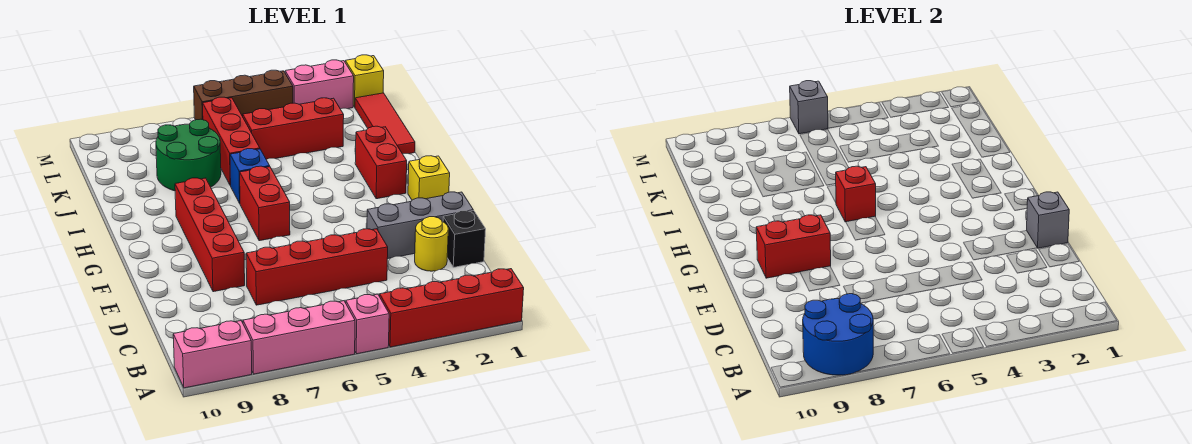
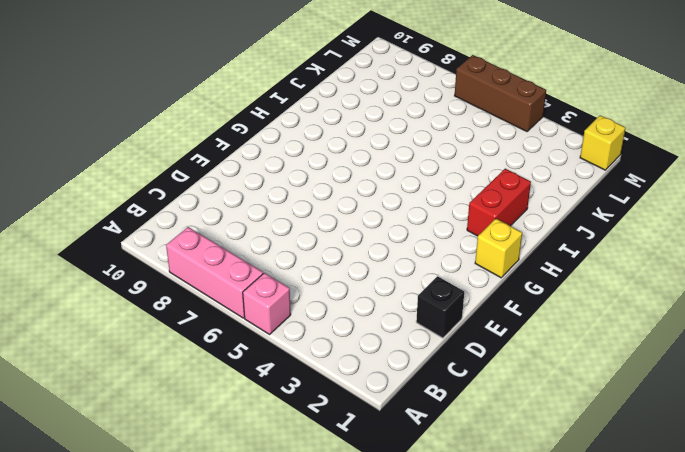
none -> red brick A1:A4 level 1
none -> pink brick A9:A10 level 1
none -> yellow round brick D2 level 1

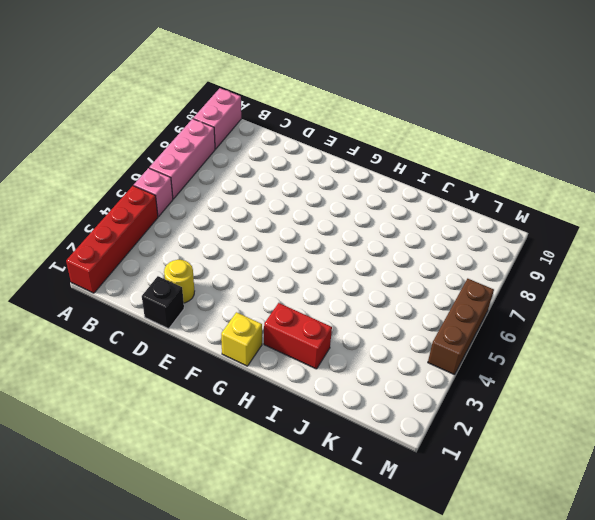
none -> red brick D4:D7 level 1
none -> grey brick E1:E3 level 1
none -> red brick E8:H8 level 1

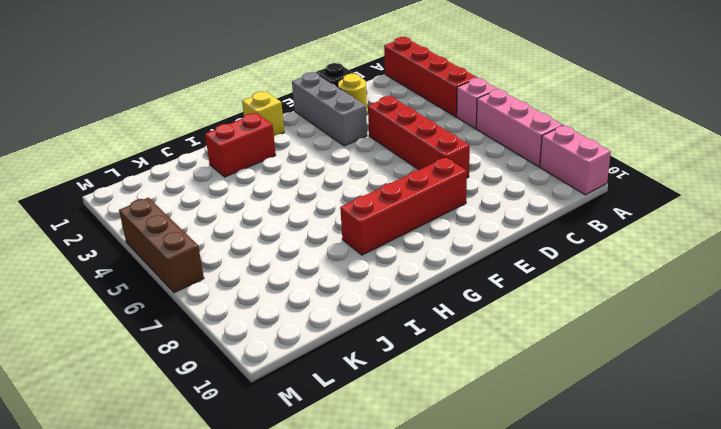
none -> red brick G6:H6 level 1
none -> blue brick I6 level 1
none -> red tile J1:L1 level 1

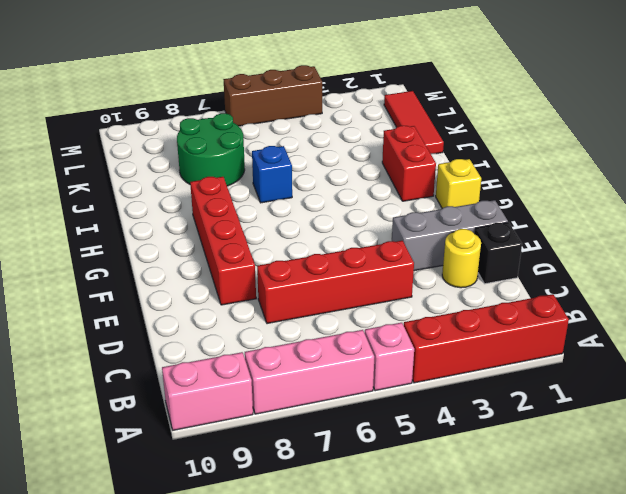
none -> red brick G6:H6 level 1
none -> red brick J6:L6 level 1
none -> red brick K3:K5 level 1

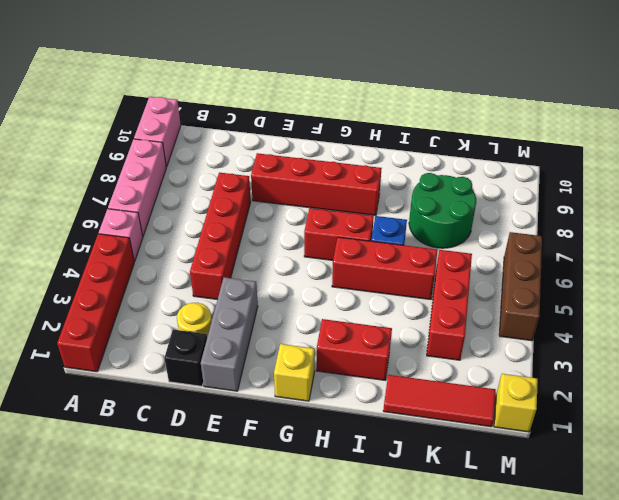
red brick H5:J5 level 1 -> red brick J6:L6 level 1
none -> pink brick M2:M3 level 1
none -> blue round brick A8:B9 level 2
none -> grey brick E1 level 2

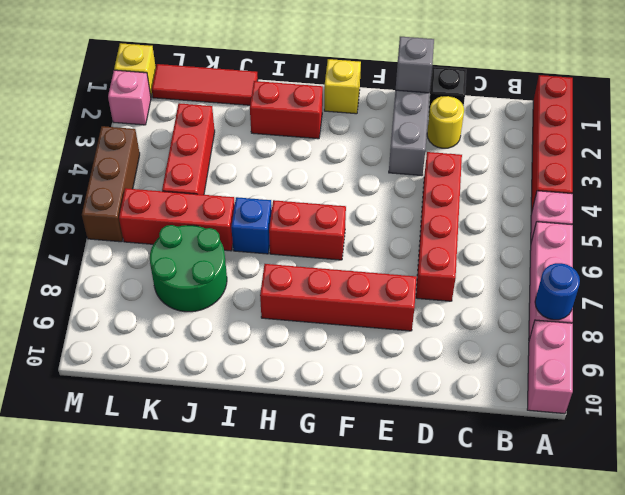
blue round brick A8 level 2 -> blue round brick A8:B9 level 2
pink brick M2 level 1 -> pink brick M2:M3 level 1
none -> red brick F8:F9 level 2
none -> red brick H6 level 2
none -> grey brick M6 level 2

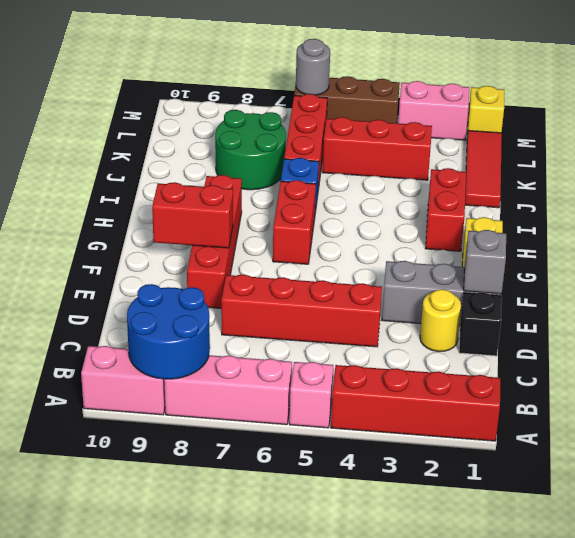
grey round brick M6 level 2 -> grey brick M6 level 2
none -> red brick H6 level 2

